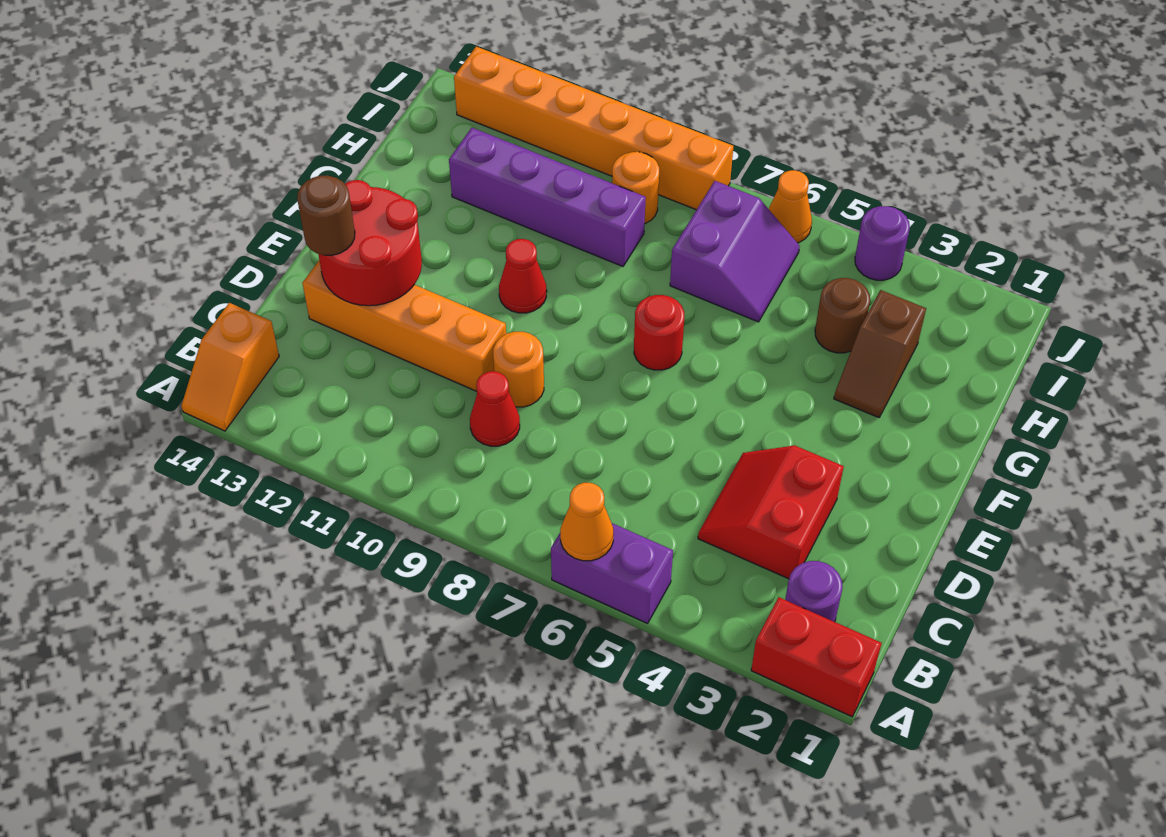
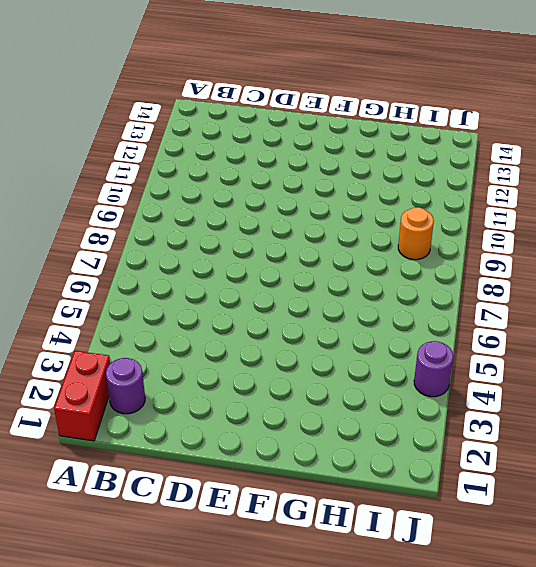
none -> purple brick A5:A6 level 1
none -> orange slope A14:B14 level 1 top B
none -> red slope C3:D4 level 1 top 3

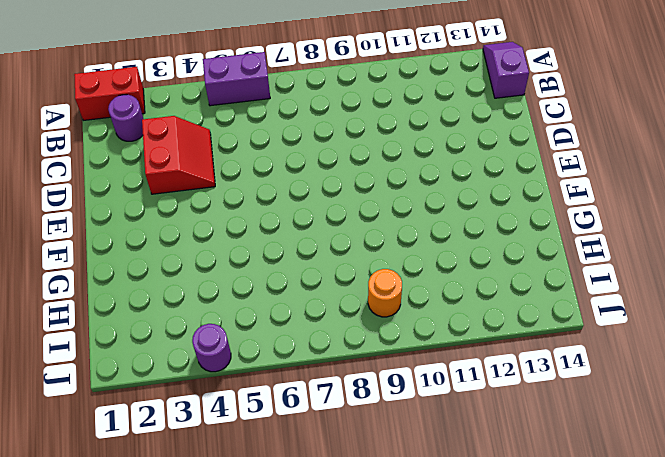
purple slope A14:B14 level 1 top B -> orange slope A14:B14 level 1 top B
none -> red cone C9 level 1
none -> orange round brick D9 level 1
none -> orange brick D10:D13 level 1

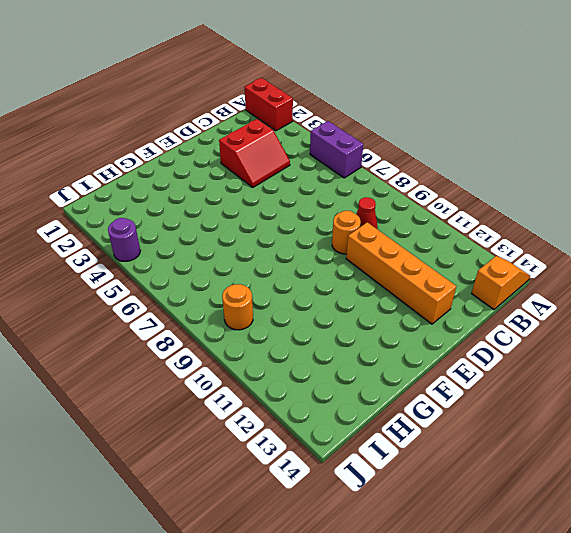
none -> purple round brick B2 level 1
none -> red round brick F7 level 1
none -> red cone F10 level 1

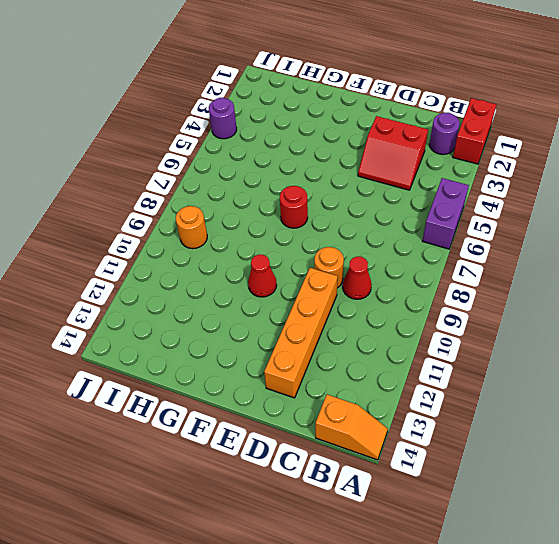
none -> brown slope G3:H3 level 1 top H
none -> brown round brick H4 level 1
none -> purple slope H6:I7 level 1 top 7

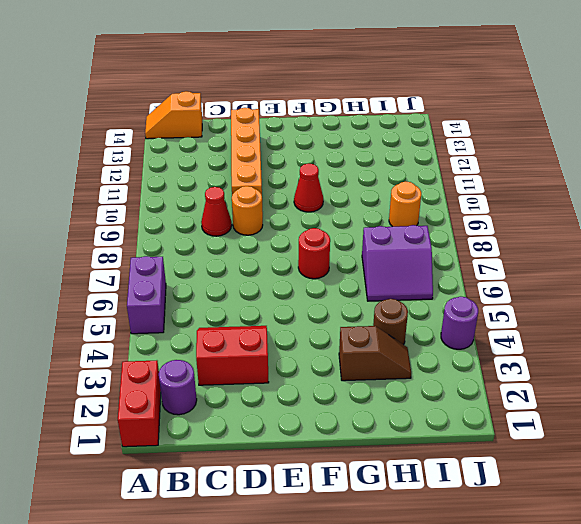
brown slope G3:H3 level 1 top G -> brown slope G3:H3 level 1 top H
none -> purple brick H9:H12 level 1
none -> orange cone J6 level 1
none -> orange brick J8:J13 level 1

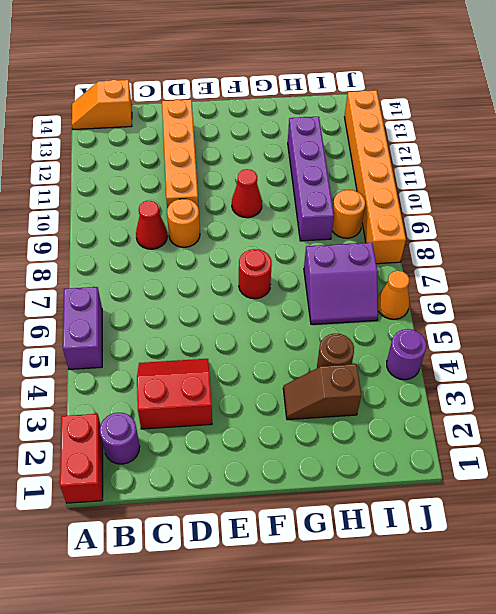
none -> orange cone A6 level 2
none -> red round brick D12:E13 level 2
none -> brown round brick D13 level 3

